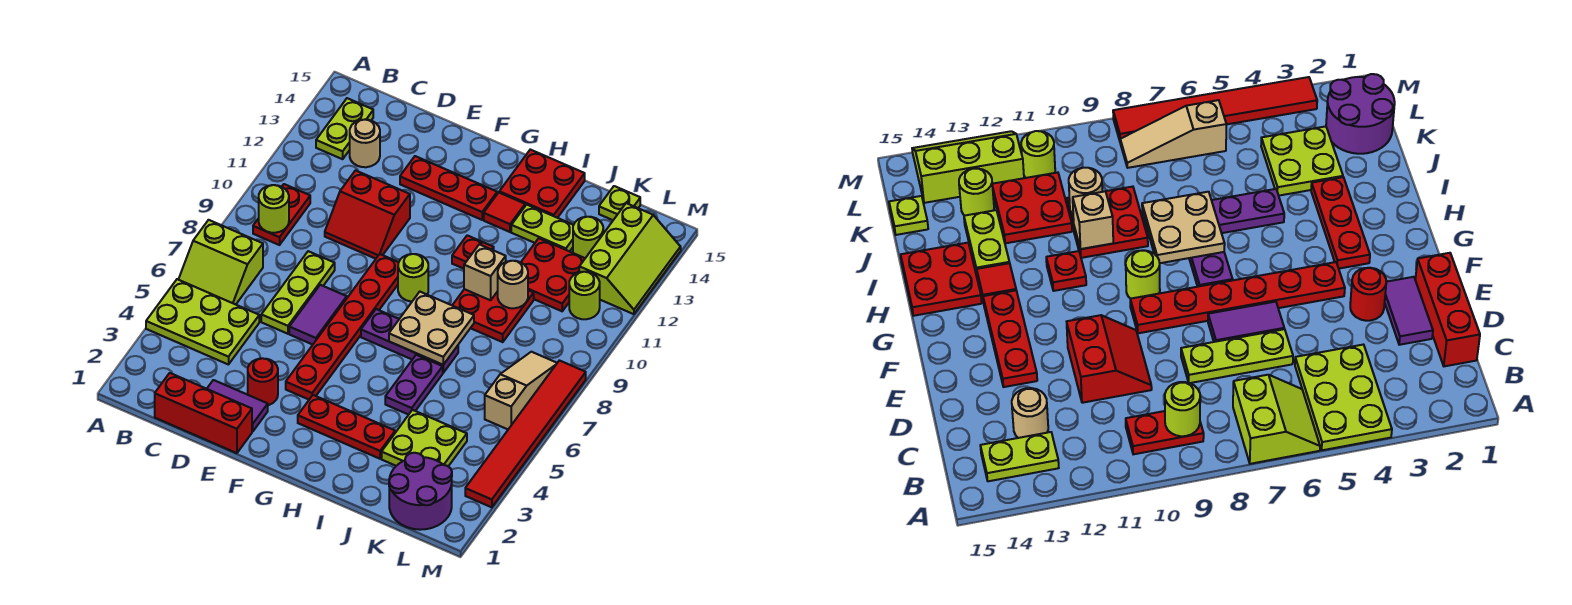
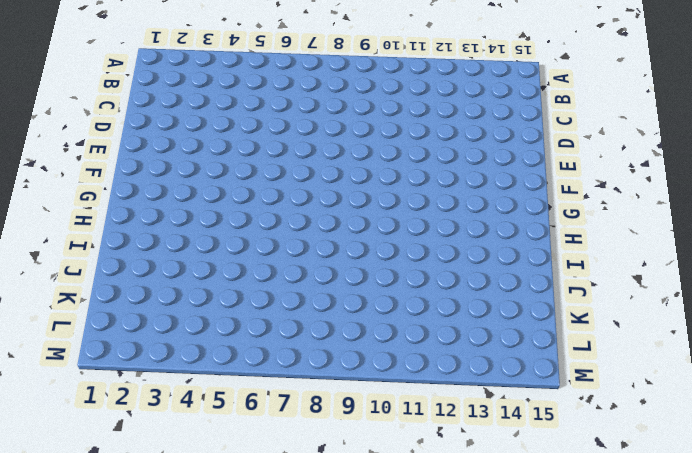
none -> lime plate A4:C5 level 1
none -> lime slope A6:B7 level 1 top 7
none -> red plate B9:B10 level 1
none -> lime plate B13:B14 level 1

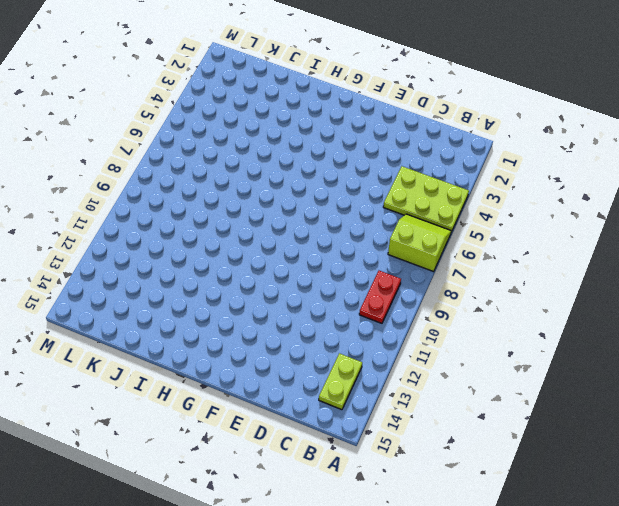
none -> red brick C1:E1 level 1
none -> tan round brick C13 level 1
none -> purple tile D2:E2 level 1
none -> lime plate D6:D8 level 1

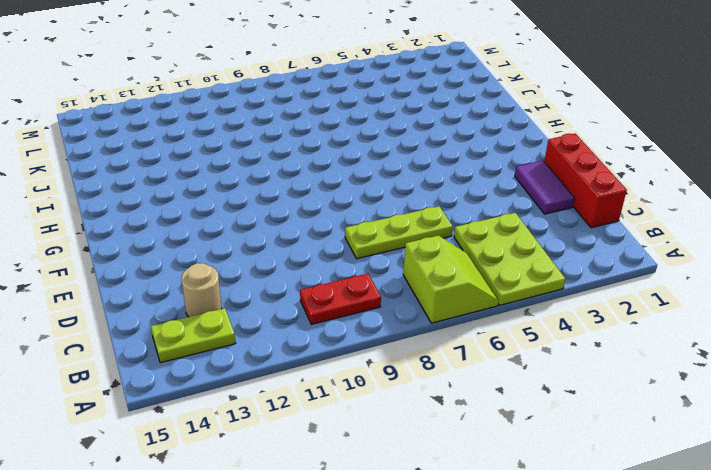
none -> red slope D10:E11 level 1 top 11
none -> red round brick E3 level 1
none -> purple tile E6:E7 level 1
none -> red plate E13:G13 level 1

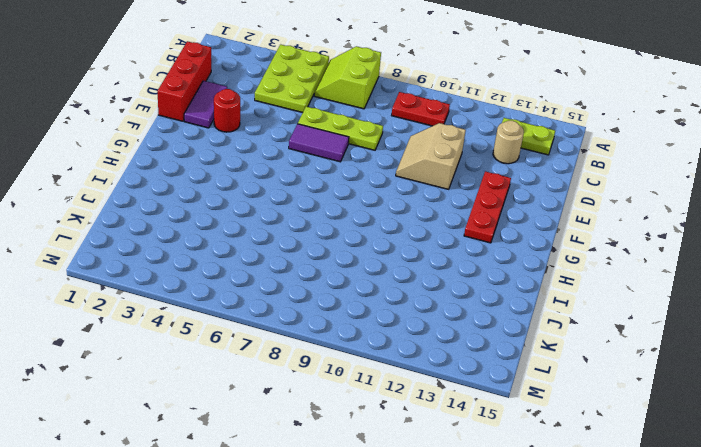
tan slope D10:E11 level 1 top 11 -> red slope D10:E11 level 1 top 11
none -> red plate F4:F9 level 1
none -> red plate G3:I3 level 1
none -> purple plate G7:I7 level 1
none -> lime round brick G9 level 1

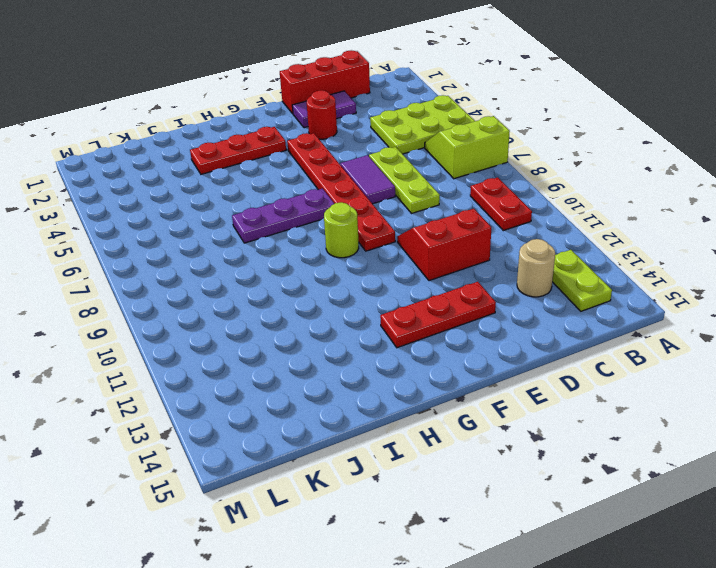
none -> red plate H11 level 1
none -> red tile H13 level 1
none -> red plate H14:I15 level 1
none -> purple plate I5:I6 level 1

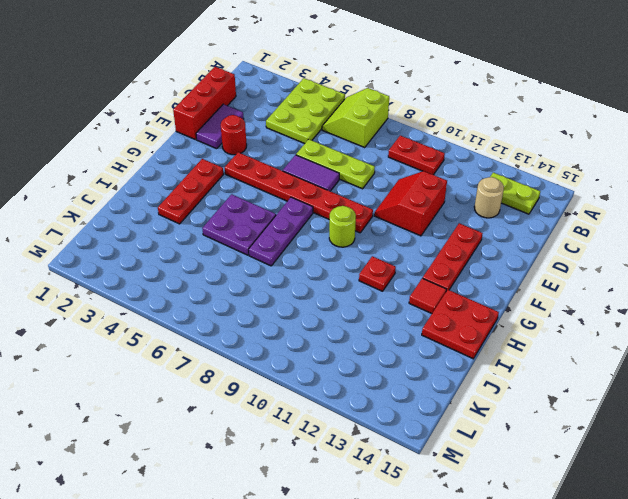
purple plate H5:I6 level 1 -> purple plate I5:I6 level 1
none -> red plate I9:J10 level 1
none -> lime plate I13:J13 level 1
none -> lime plate J3:K4 level 1
none -> red plate J11:K12 level 1

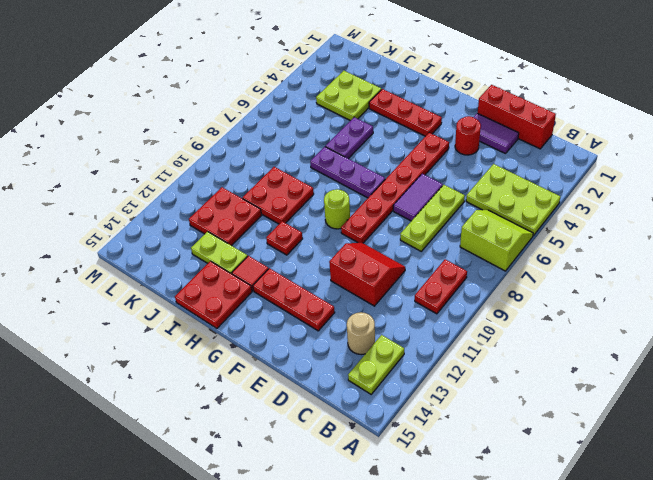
none -> purple round brick K1:L2 level 1
none -> lime round brick K13 level 1
none -> lime plate K15 level 1
none -> tan slope L6:L8 level 1 top 6

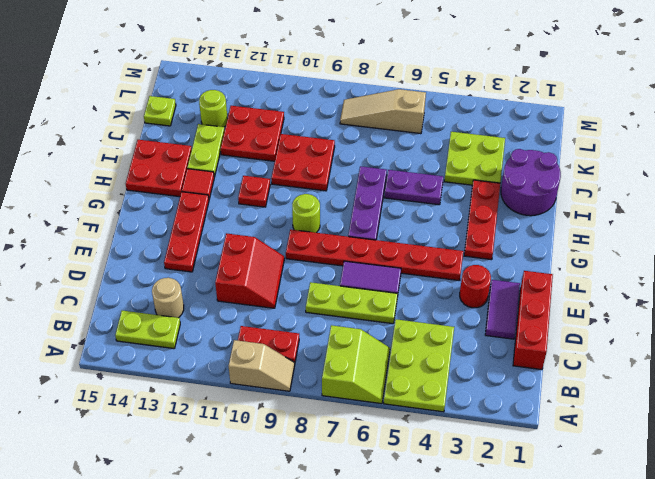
tan slope A9:A10 level 1 top 10 -> none
purple round brick I1:J2 level 1 -> purple round brick K1:L2 level 1
none -> lime round brick L11 level 1
none -> lime slope L12:M14 level 1 top L
none -> red tile M3:M8 level 1
none -> lime round brick B9 level 2

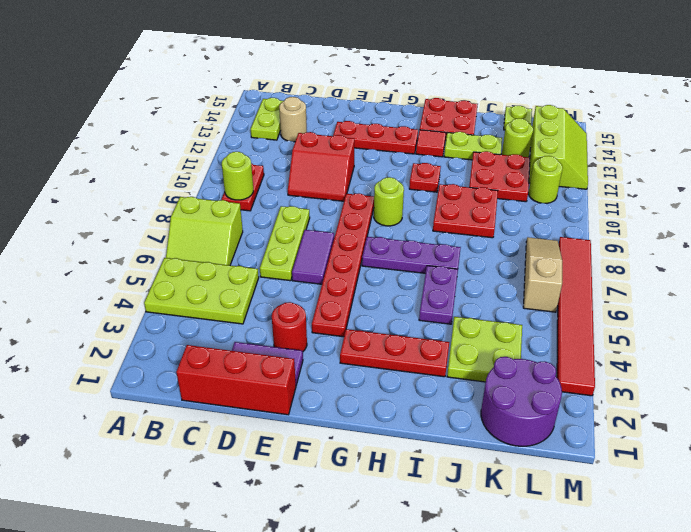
none -> tan plate H7:I8 level 2
none -> tan brick I10 level 2
none -> tan round brick J10 level 2

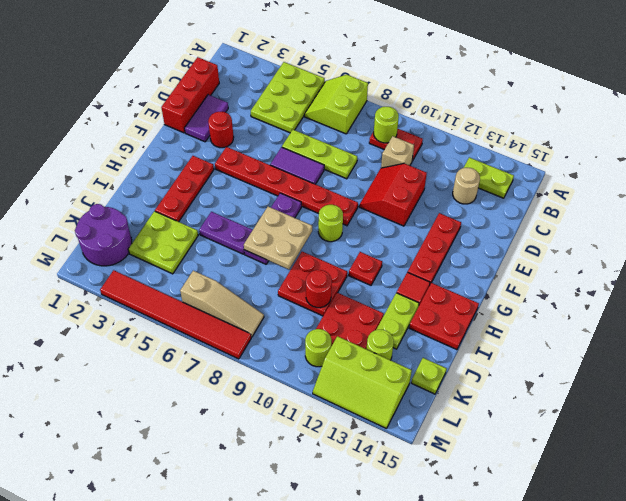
tan brick C10 level 1 -> tan brick I10 level 2
red round brick J10 level 2 -> tan round brick J10 level 2

